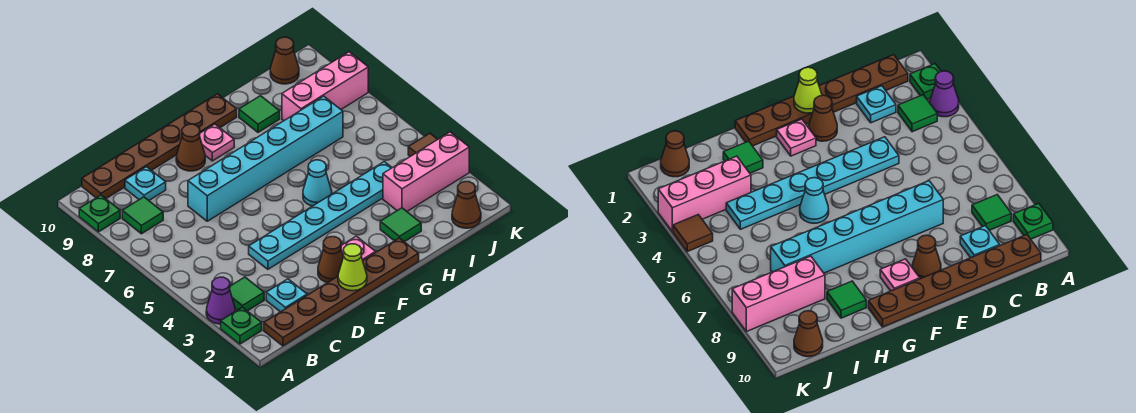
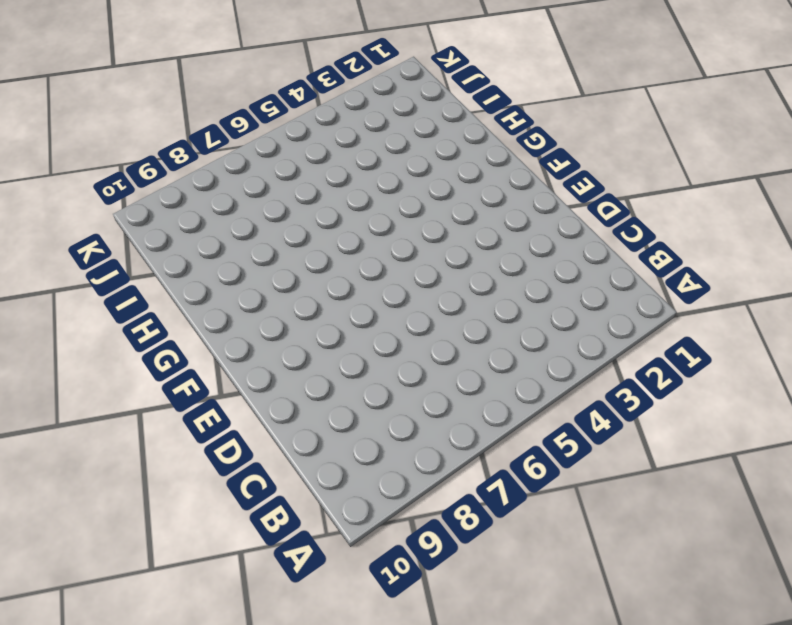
none -> green plate A2 level 1
none -> purple cone A3 level 1
none -> green plate A9 level 1

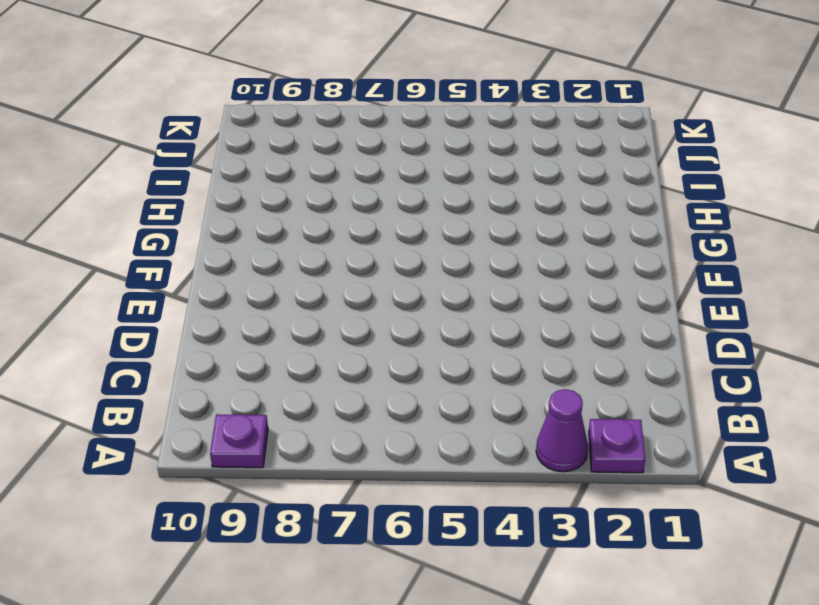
purple plate A2 level 1 -> green plate A2 level 1
purple plate A9 level 1 -> green plate A9 level 1
none -> brown plate B1:G1 level 1
none -> green tile B3 level 1
none -> green tile B8 level 1

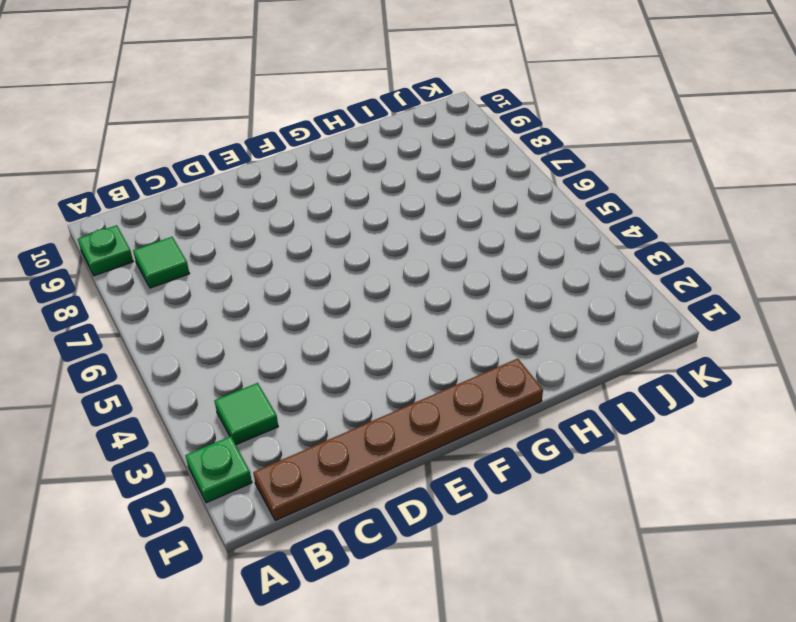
none -> purple cone A3 level 1
none -> brown plate B10:G10 level 1
none -> cyan plate C2 level 1

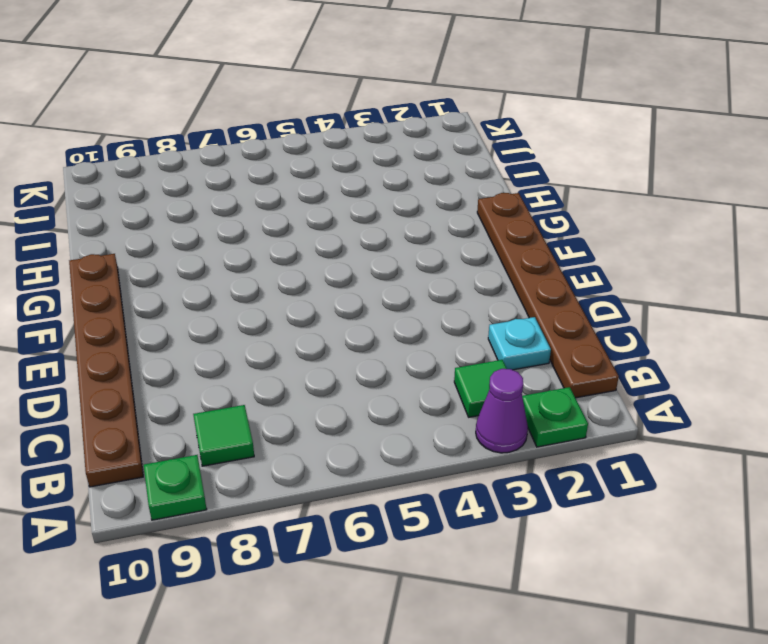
none -> cyan plate C9 level 1
none -> cyan plate D4:I4 level 1
none -> cyan brick D7:I7 level 1

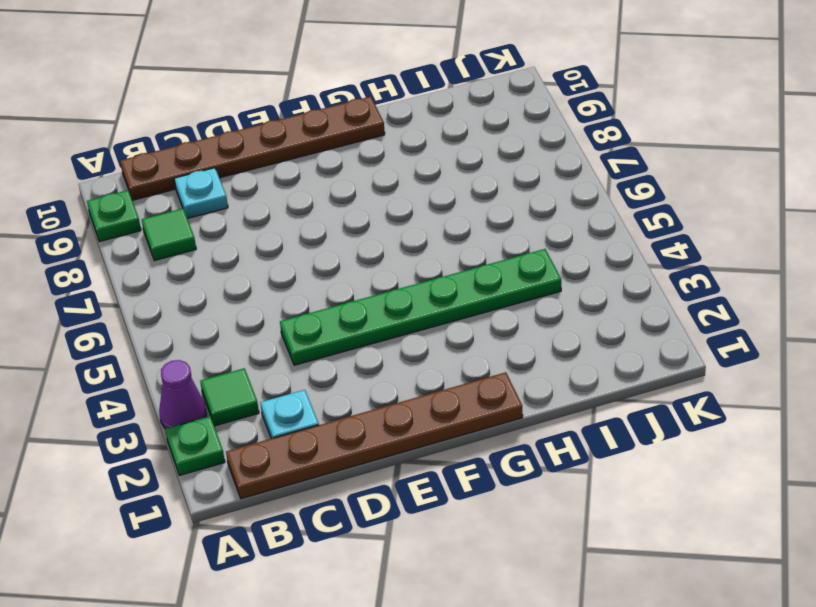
green plate D4:I4 level 1 -> cyan plate D4:I4 level 1
none -> cyan brick D7:I7 level 1
none -> brown cone E2 level 1
none -> brown cone E9 level 1

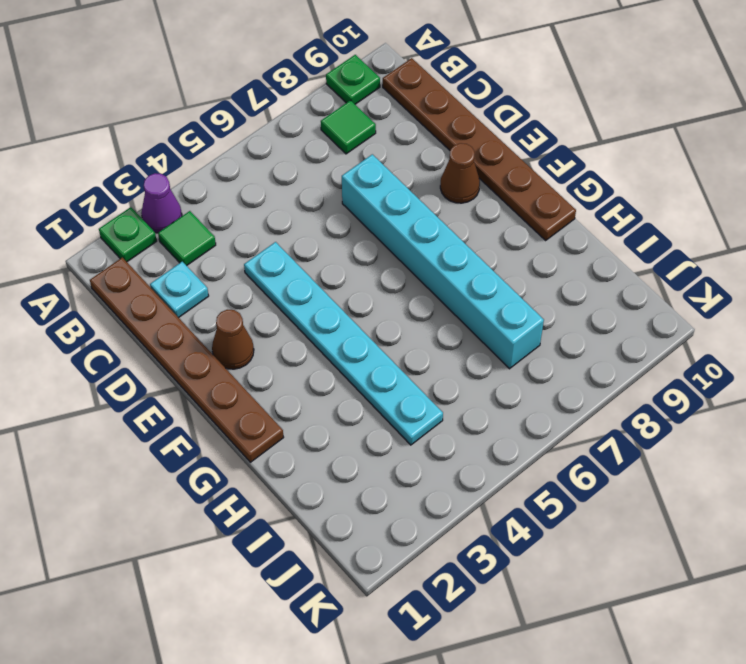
none -> cyan plate C9 level 1
none -> pink plate F2 level 1
none -> pink plate F9 level 1

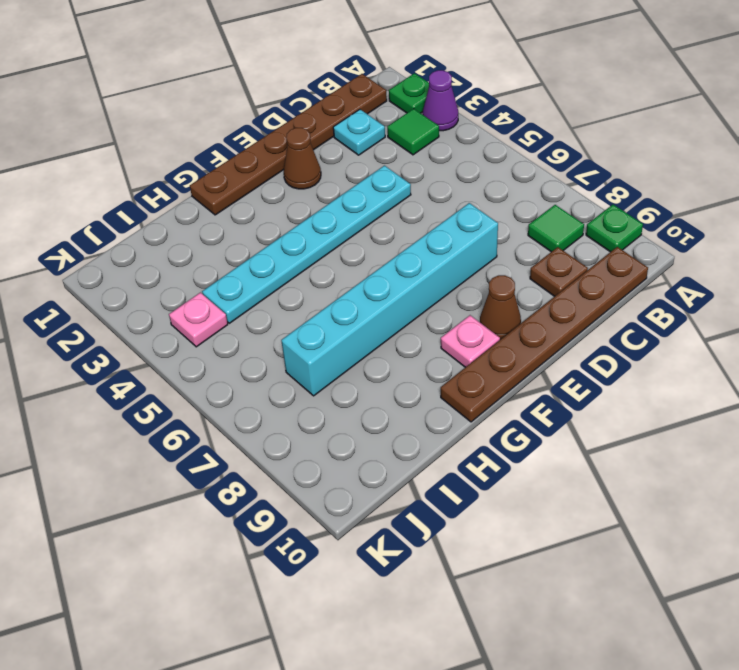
brown plate C9 level 1 -> cyan plate C9 level 1
pink plate J4 level 1 -> pink plate F2 level 1
none -> cyan cone G5 level 1
none -> green tile H2 level 1
none -> green tile H9 level 1

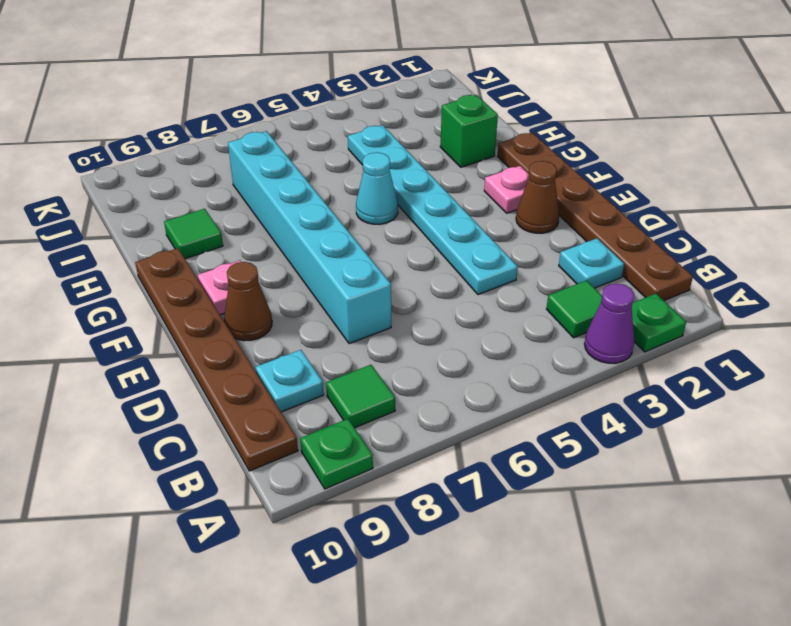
green brick H2 level 1 -> green tile H2 level 1
none -> pink brick I3:K3 level 1
none -> pink brick I8:K8 level 1
none -> brown cone J1 level 1

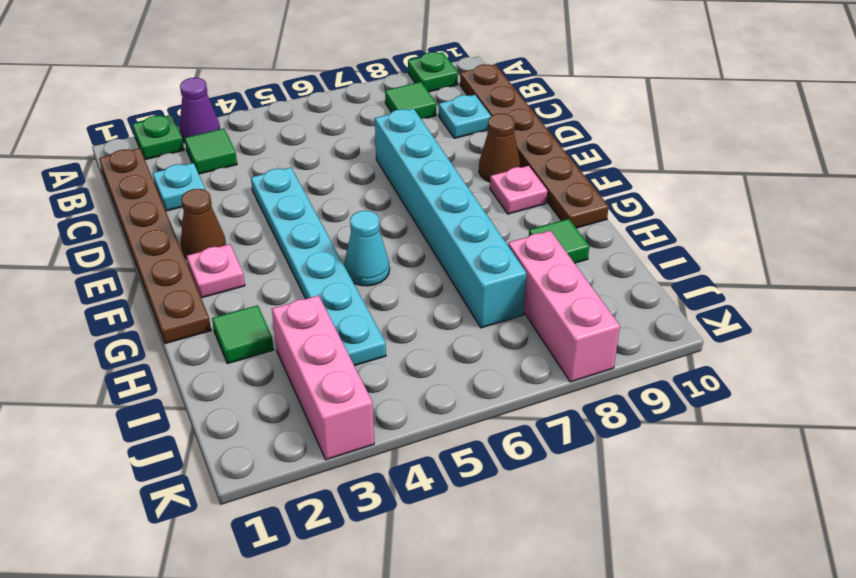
none -> brown cone J1 level 1
none -> brown cone J10 level 1
none -> brown tile K4 level 1

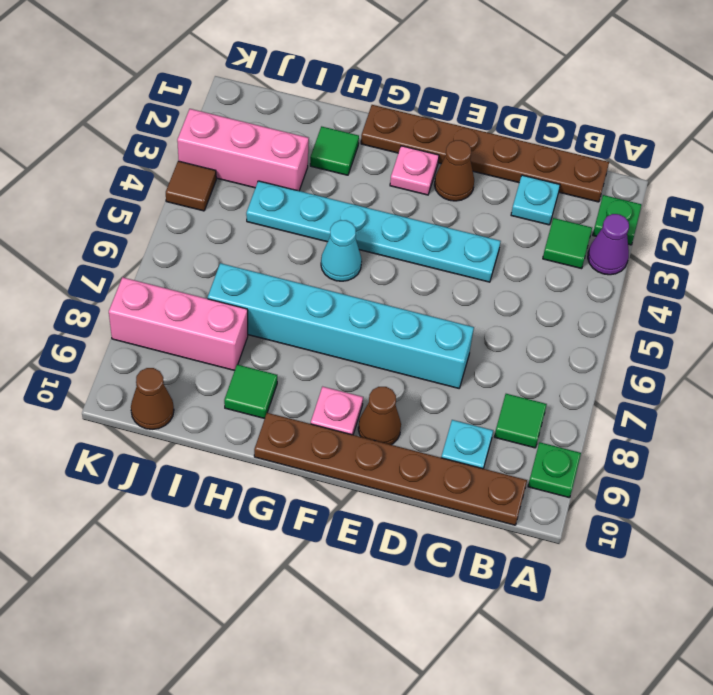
none -> brown cone J1 level 1
none -> lime cone E1 level 2

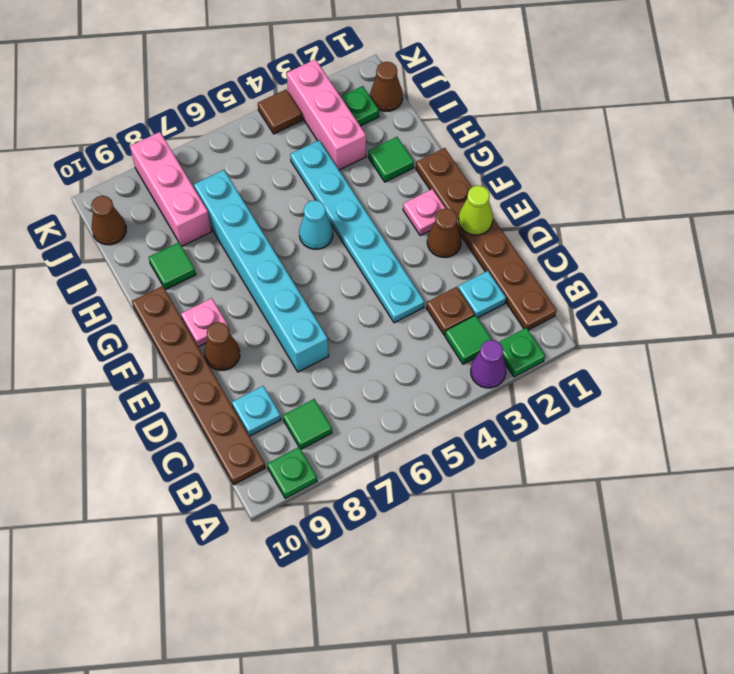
brown plate C3 level 1 -> none
green plate J2 level 1 -> none

